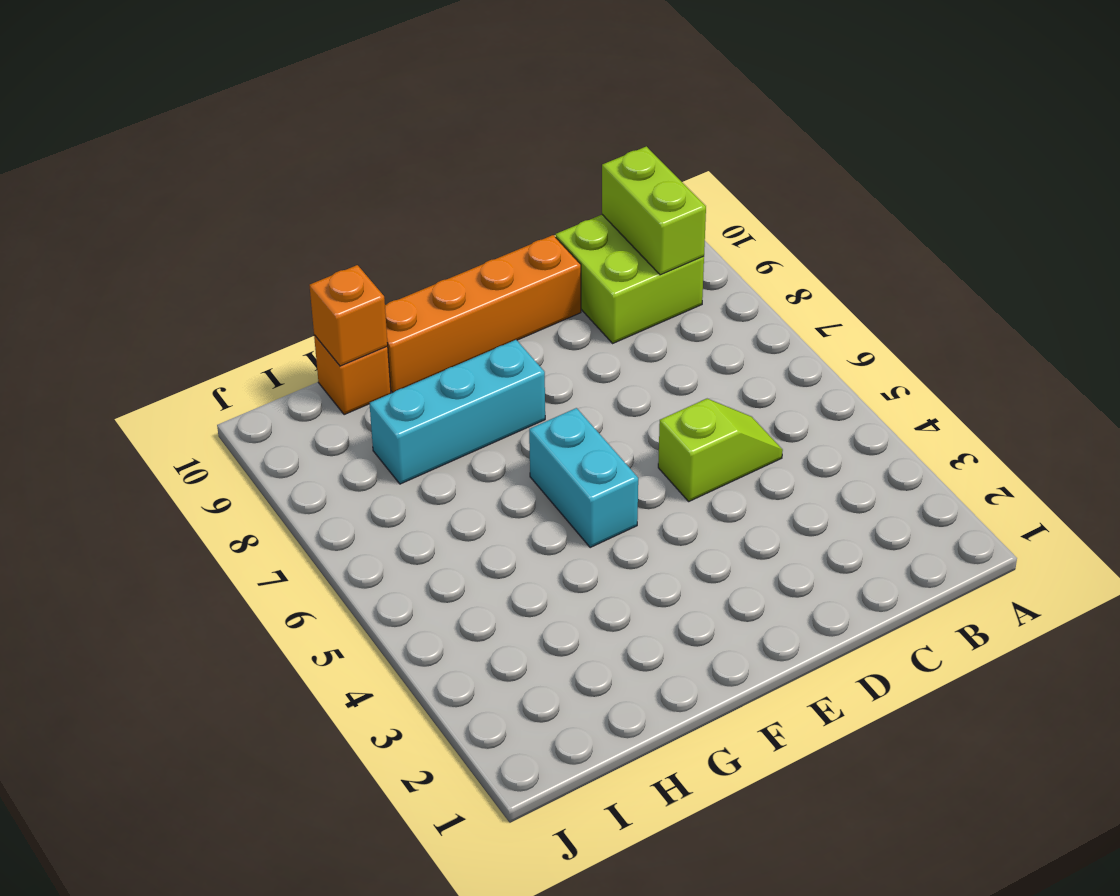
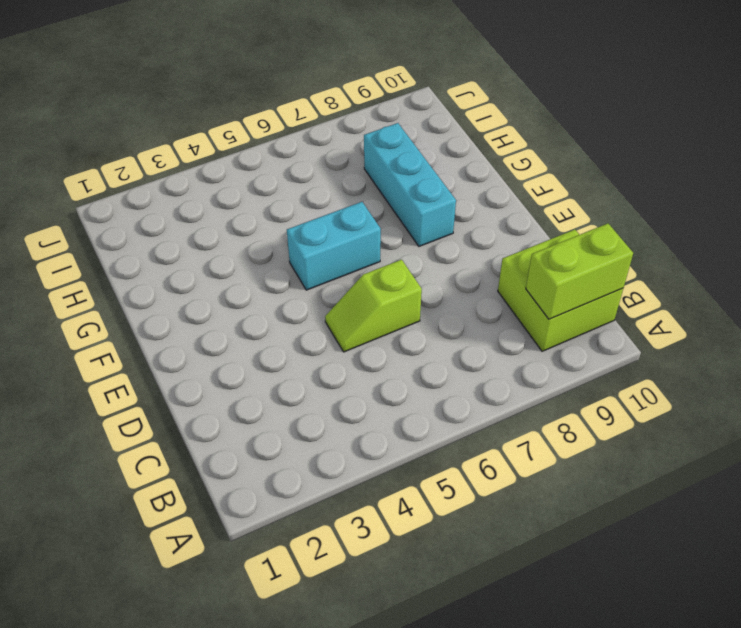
lime slope D5:D6 level 1 top 6 -> lime slope C5:D5 level 1 top D
none -> orange brick D10:G10 level 1
none -> orange brick H10 level 1

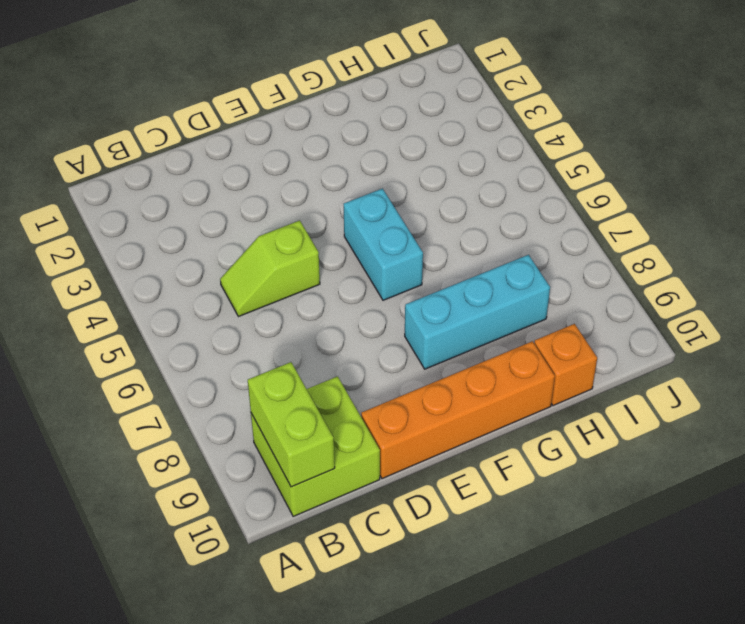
none -> orange brick H10 level 2

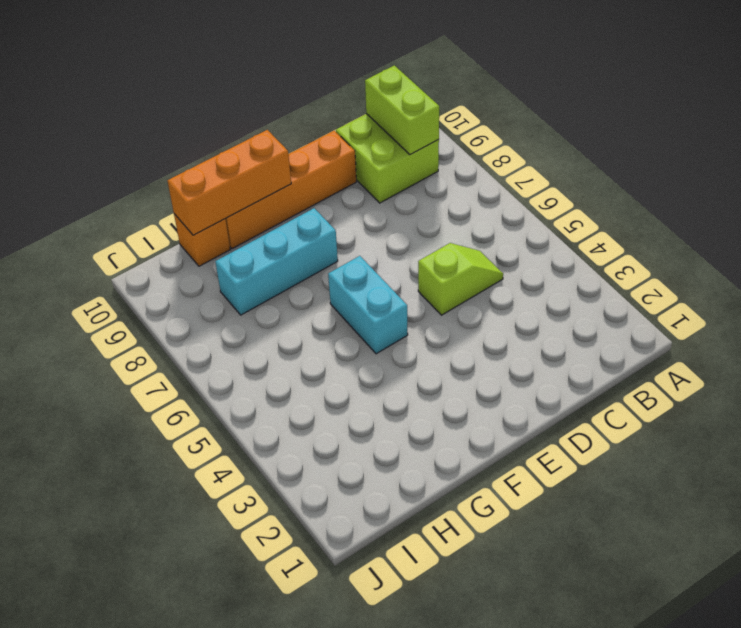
orange brick F10:H10 level 2 -> orange brick H10 level 2

